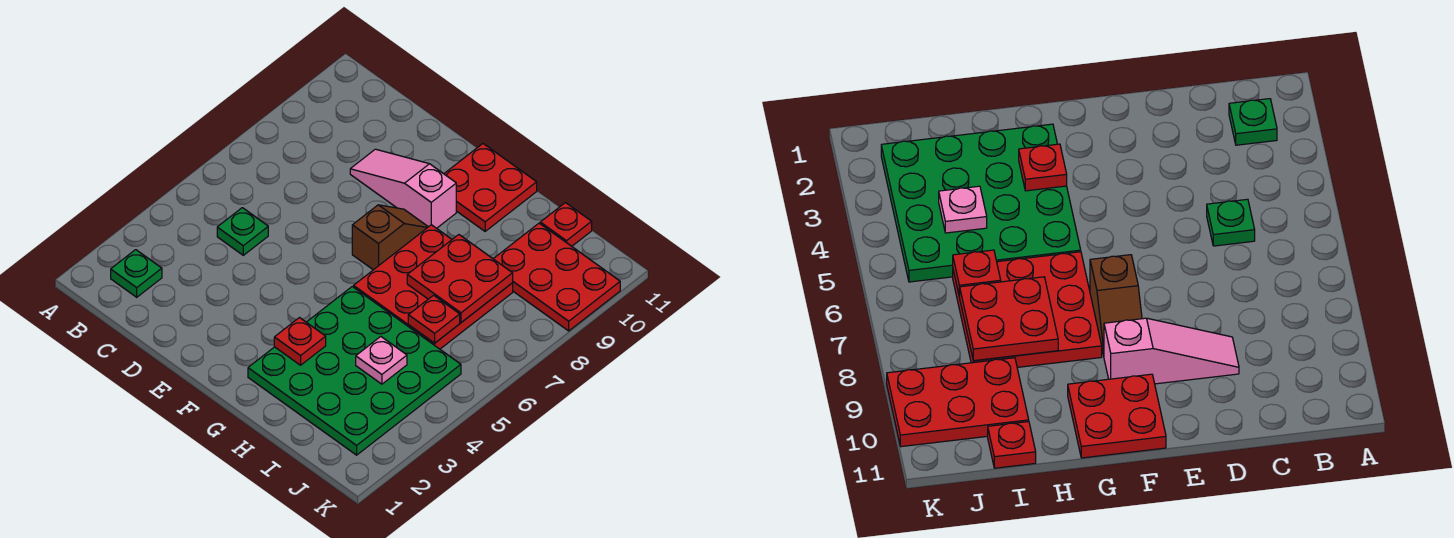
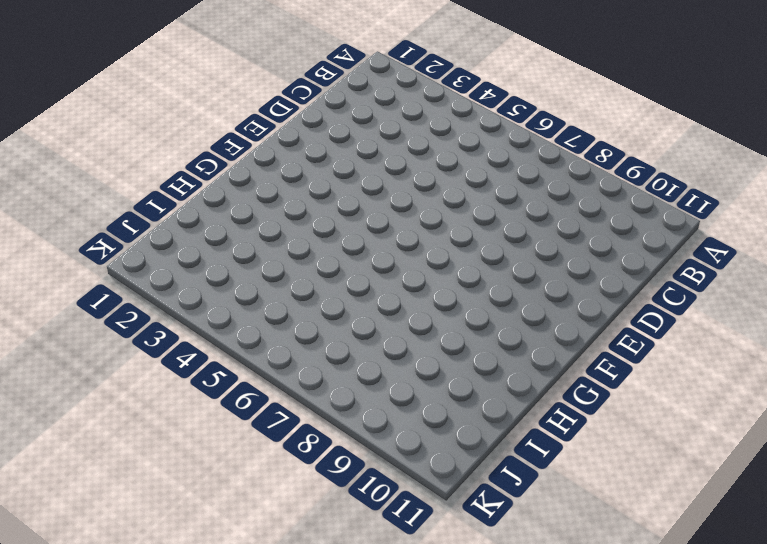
none -> green plate B2 level 1
none -> green plate C5 level 1
none -> pink slope D9:F9 level 1 top F

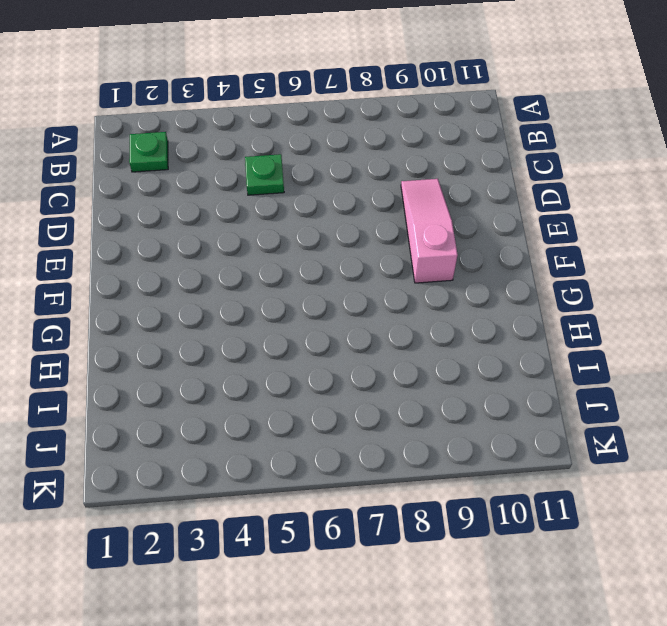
none -> brown slope F7:F8 level 1 top 7
none -> red plate F10:G11 level 1
none -> green plate G2:J5 level 1

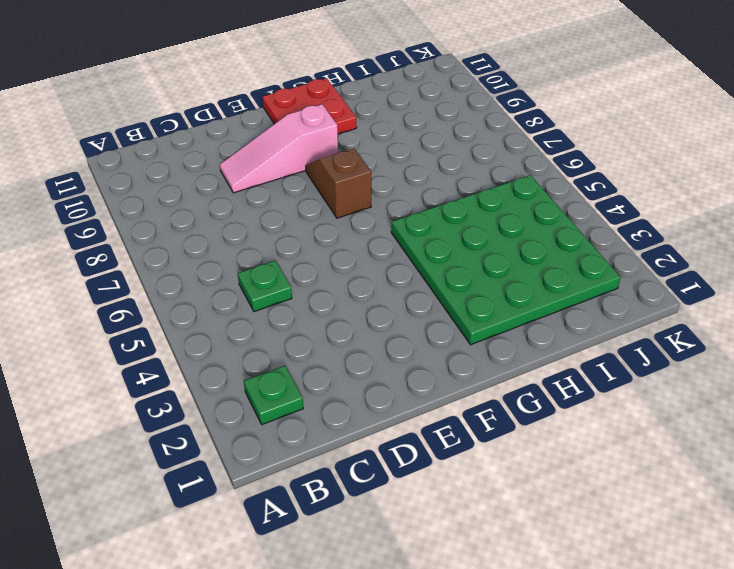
none -> red plate G6:I8 level 1
none -> red plate I9:K10 level 1
none -> red plate I11 level 1

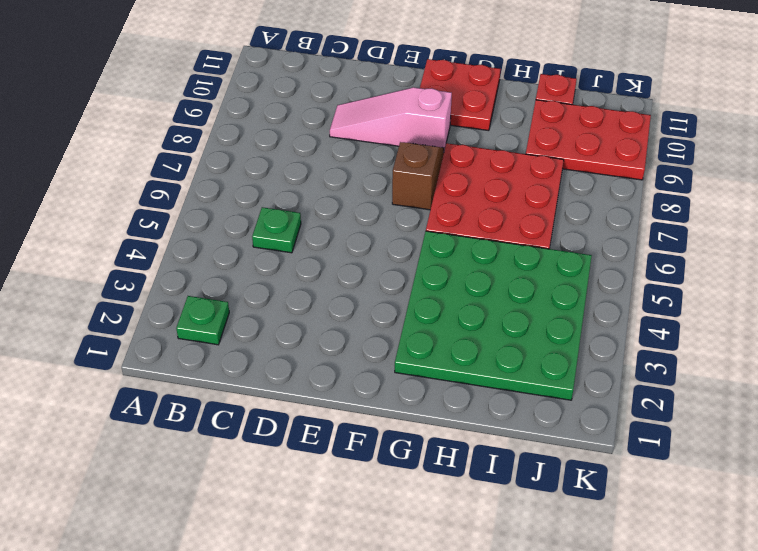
none -> red plate G3 level 2
none -> red plate H7:I8 level 2
none -> pink plate I4 level 2

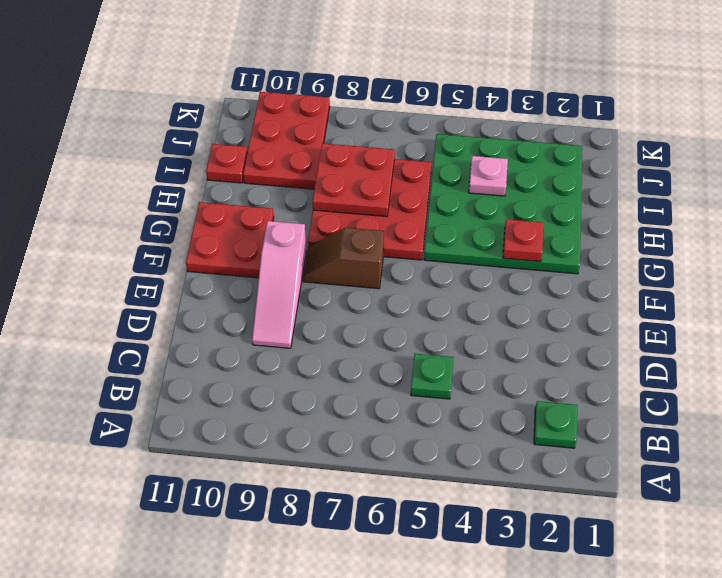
none -> red plate I6 level 2

